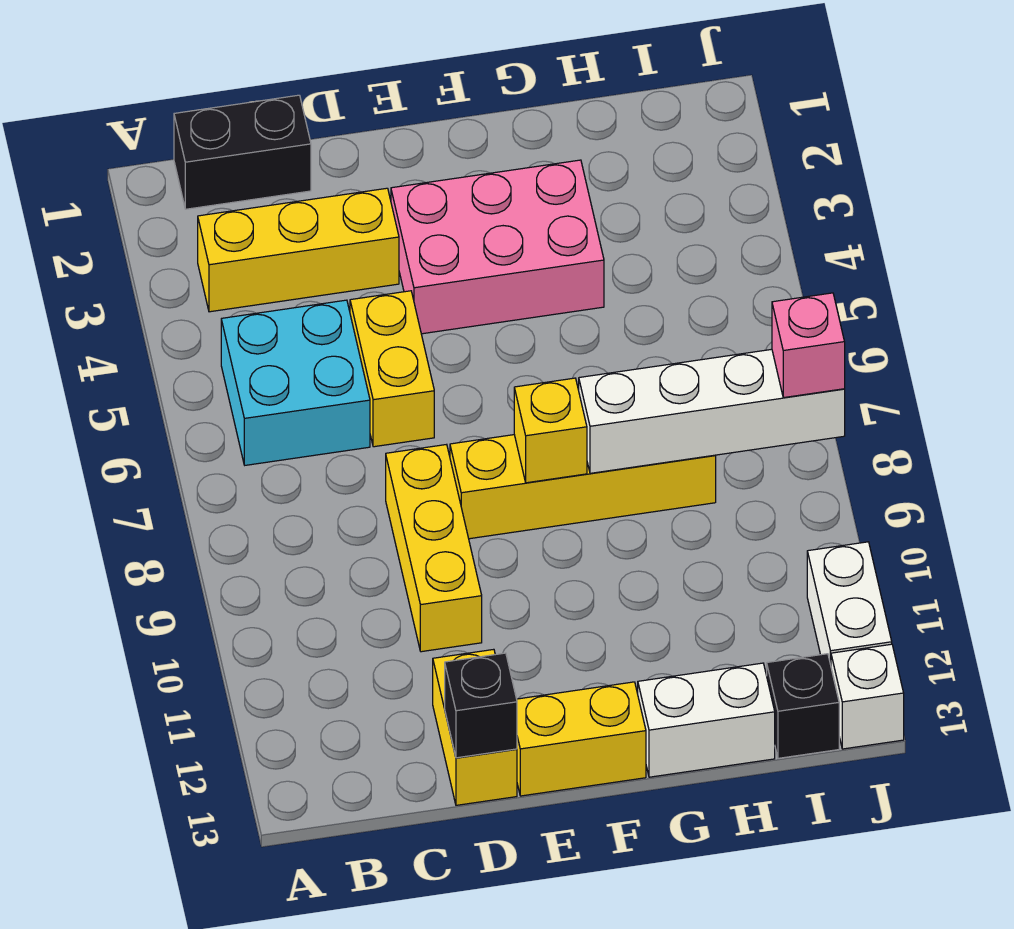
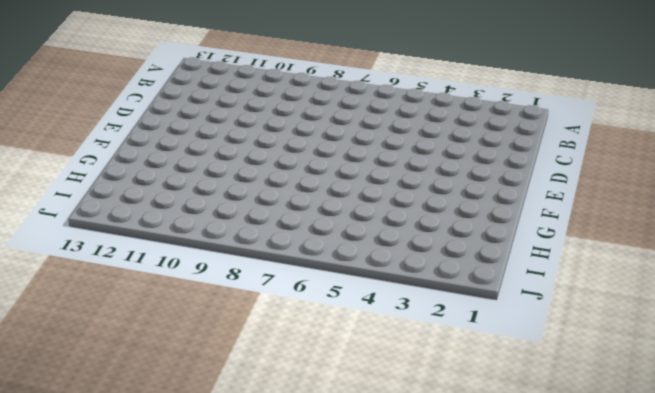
none -> black brick B1:C1 level 1
none -> yellow brick B3:D3 level 1
none -> cyan brick B5:C6 level 1

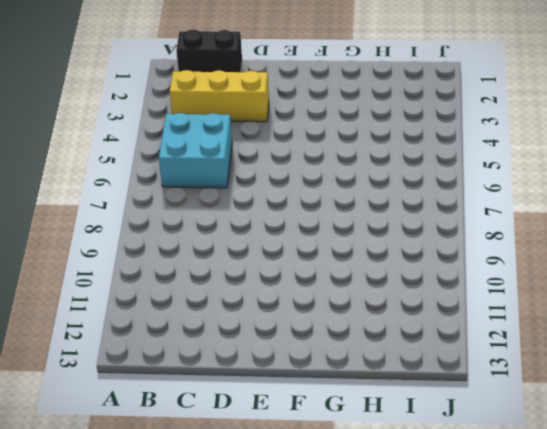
none -> yellow brick D5:D6 level 1
none -> yellow brick D8:D10 level 1
none -> yellow brick D12:D13 level 1

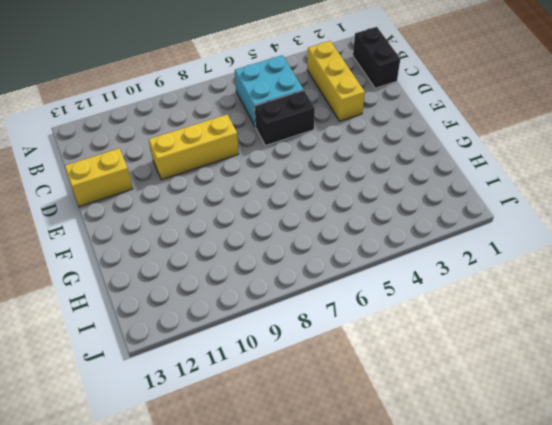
black brick D5:D6 level 1 -> yellow brick D5:D6 level 1
none -> pink brick E3:G4 level 1
none -> yellow brick E8:H8 level 1
none -> yellow brick E13:F13 level 1

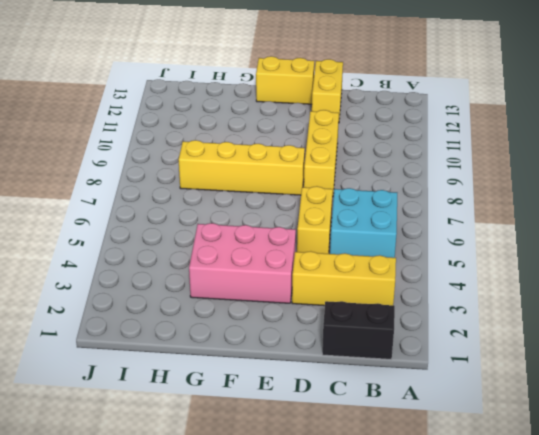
none -> white brick G13:H13 level 1
none -> black brick I13 level 1
none -> white brick J11:J12 level 1

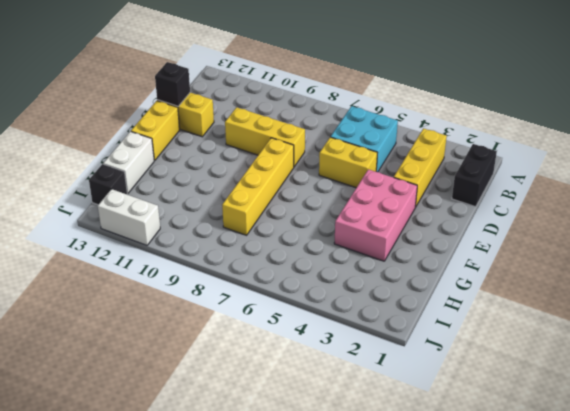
none -> white brick J13 level 1
none -> yellow brick F8 level 2
none -> white brick G8:J8 level 2

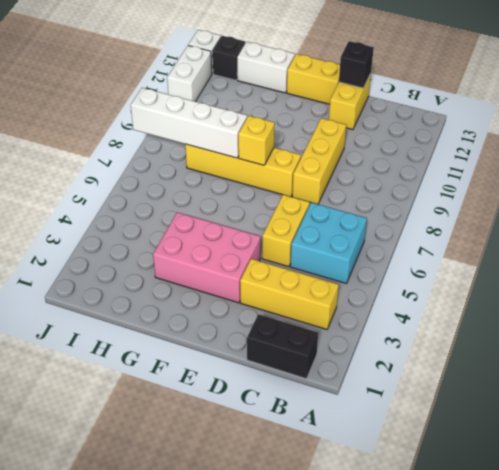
none -> pink brick J8 level 3

